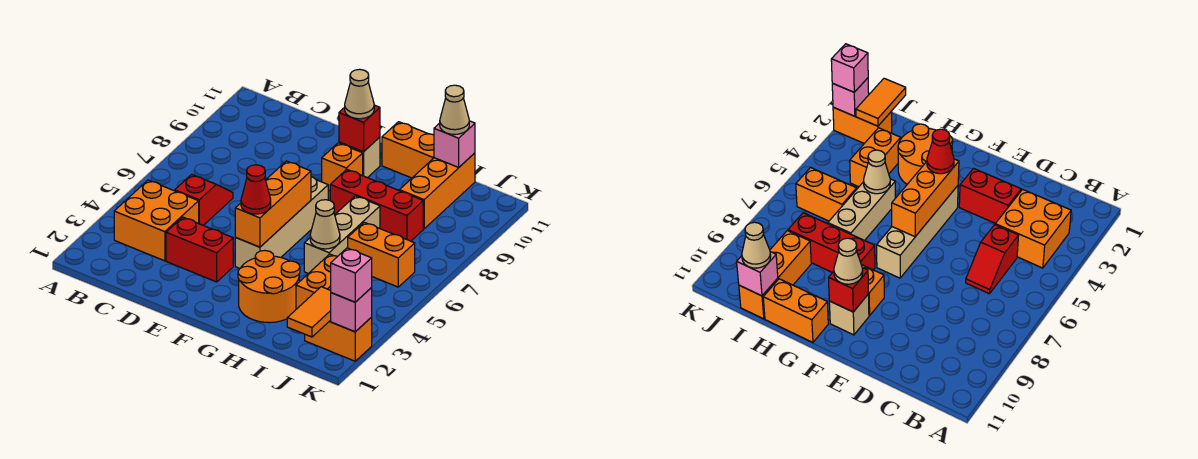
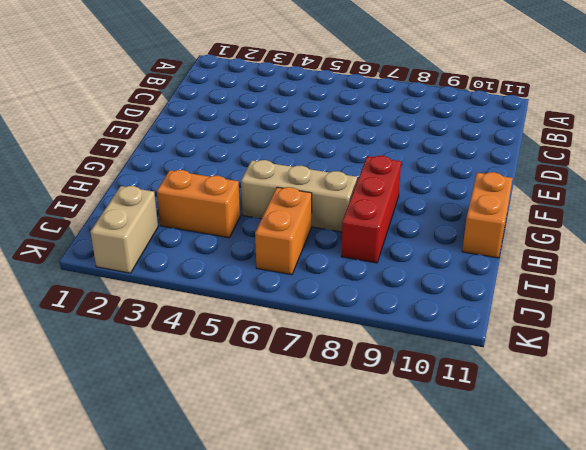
tan brick J2:K2 level 1 -> orange brick J2:K2 level 1
none -> orange brick B3:C4 level 1
none -> red slope C5:C6 level 1 top 5
none -> red brick D3:E3 level 1

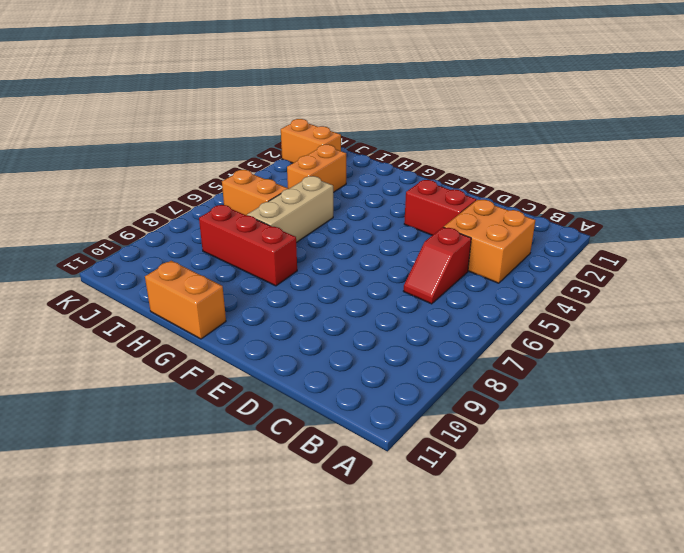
none -> tan brick F4:F7 level 1
none -> orange brick F9 level 1
none -> tan brick F10 level 1

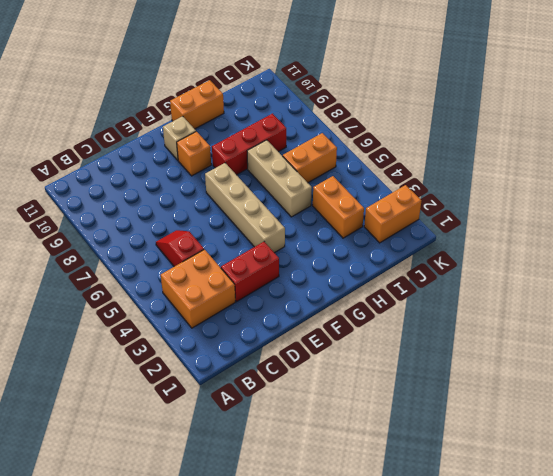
none -> orange round brick G2:H3 level 1
none -> orange brick I9:I11 level 1
none -> orange brick F4:F6 level 2

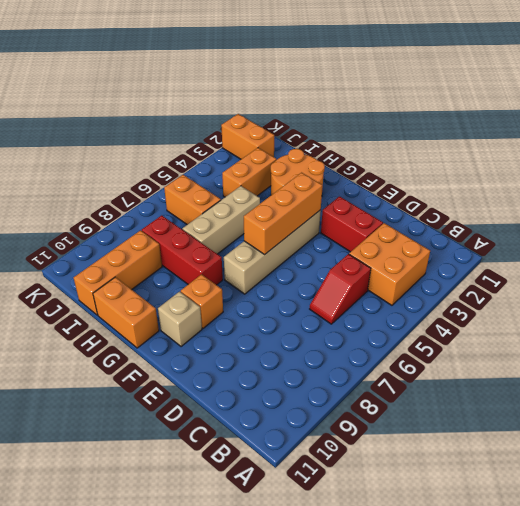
none -> red brick F10 level 2
none -> tan cone H5 level 2
none -> pink brick I11 level 2

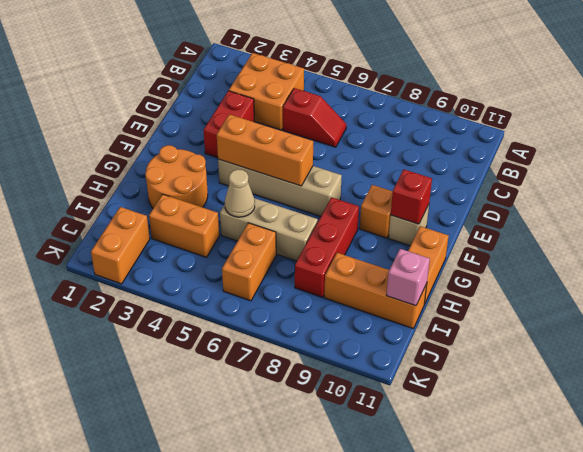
none -> orange tile J1:J2 level 2
none -> pink brick K2 level 2
none -> red cone F4 level 3

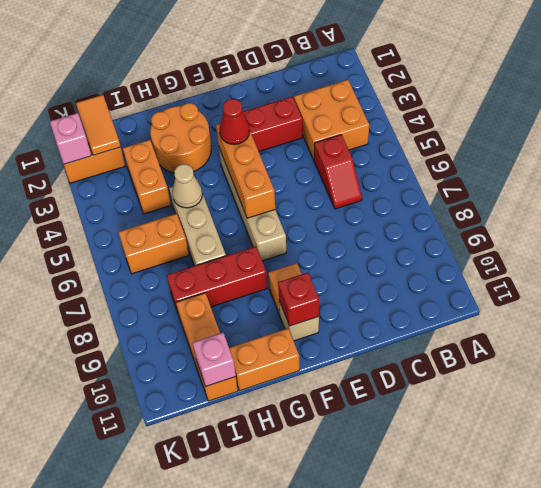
none -> tan cone F10 level 3
none -> tan cone I11 level 3
none -> pink brick K2 level 3

